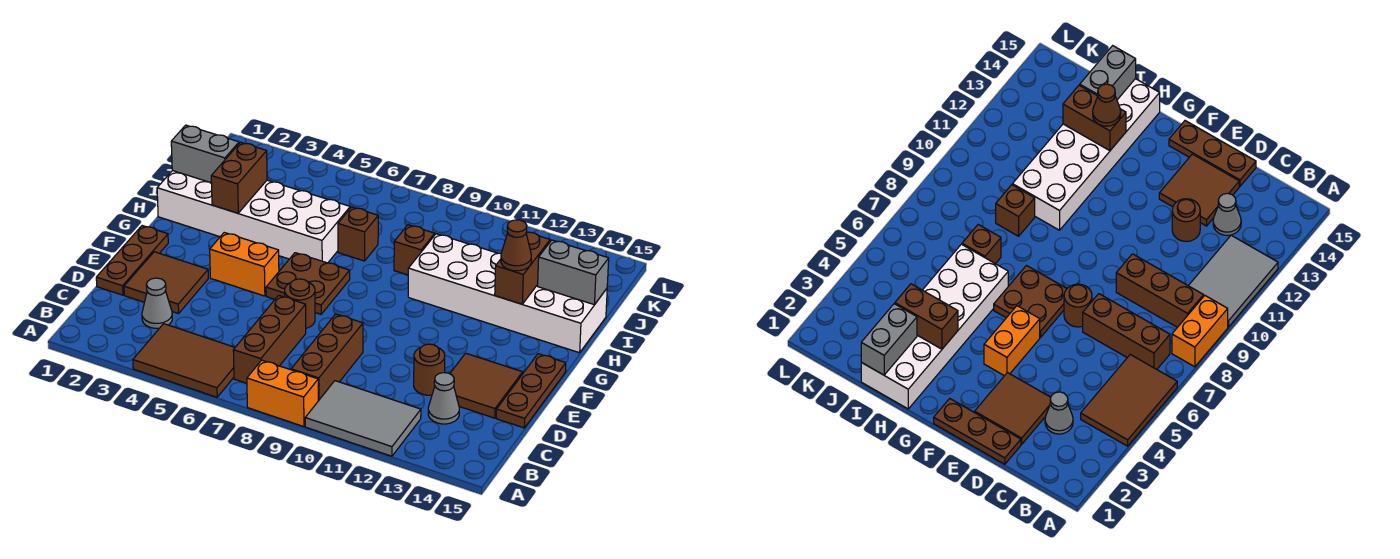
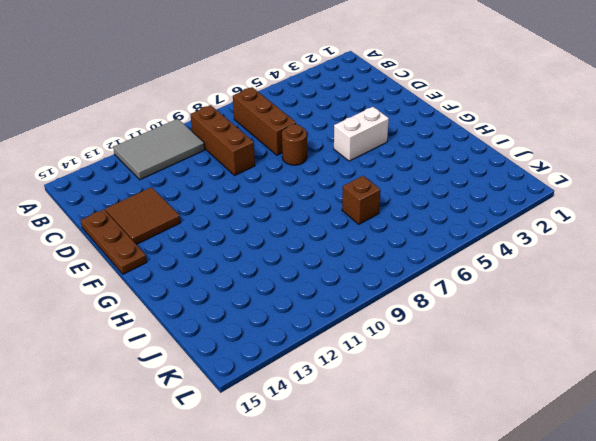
white brick F4:F5 level 1 -> orange brick F4:F5 level 1
none -> brown tile A4:B6 level 1
none -> orange brick A8:A9 level 1
none -> grey cone C3 level 1

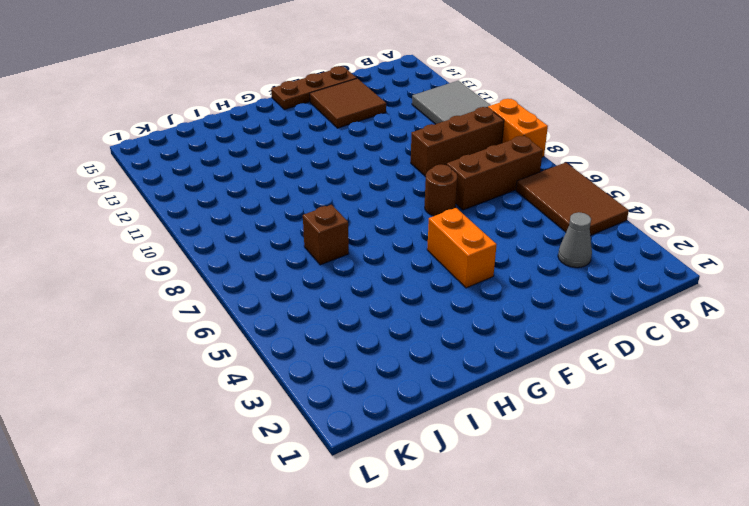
none -> grey cone C13 level 1
none -> brown plate D1:F1 level 1
none -> brown tile D2:E3 level 1

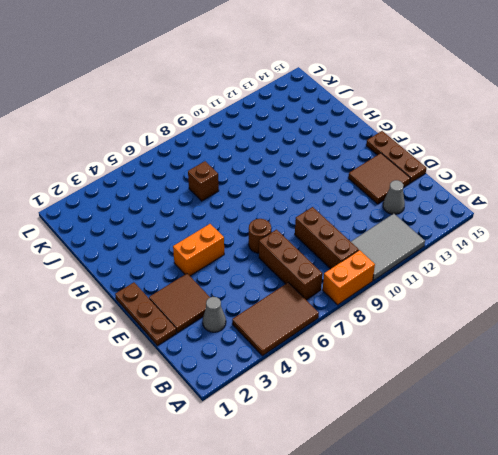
none -> brown round brick D12 level 1
none -> brown plate F6:G7 level 1
none -> white brick H1:I6 level 1

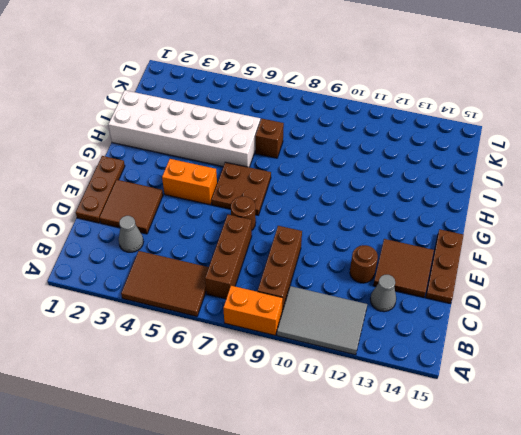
none -> white brick H10:I15 level 1
none -> brown brick I9 level 1
none -> brown brick H3:I3 level 2

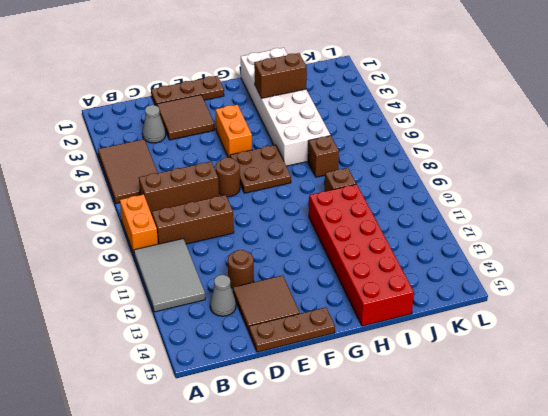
red brick H10:I15 level 1 -> white brick H10:I15 level 1
none -> brown brick H13:I13 level 2
none -> grey brick I1:I2 level 2
none -> grey brick I14:I15 level 2

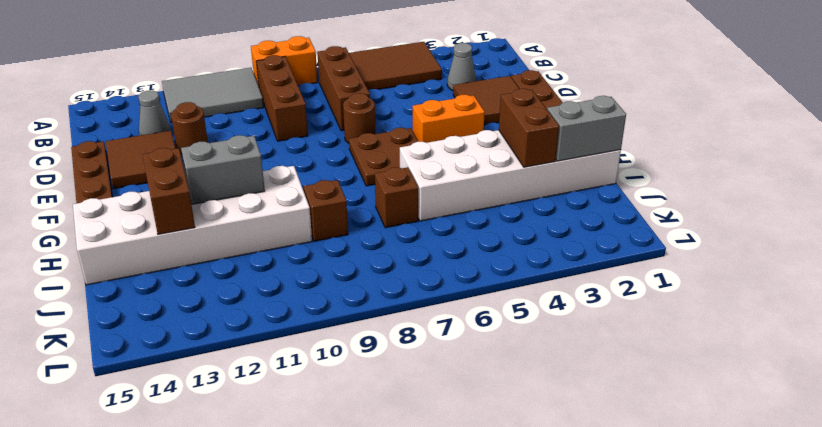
grey brick H11:H12 level 2 -> grey brick I14:I15 level 2
none -> brown cone H13 level 3

